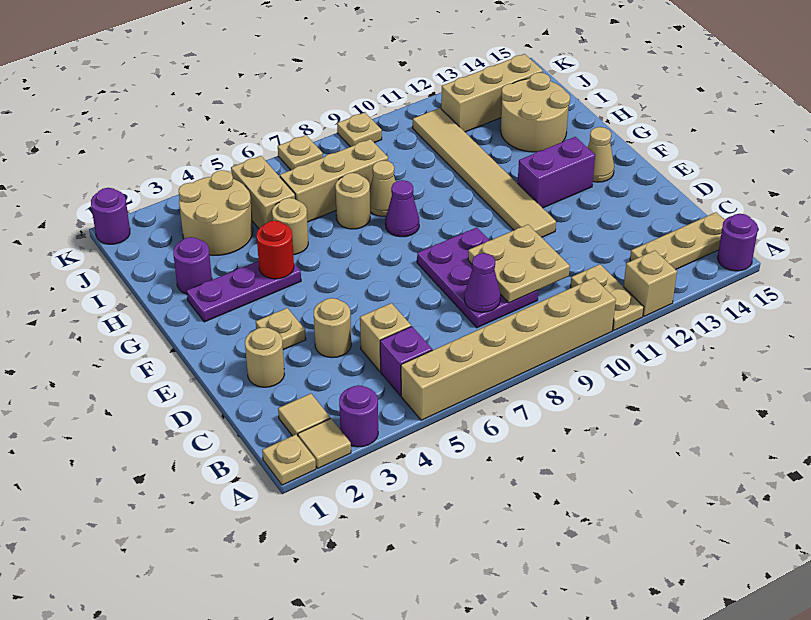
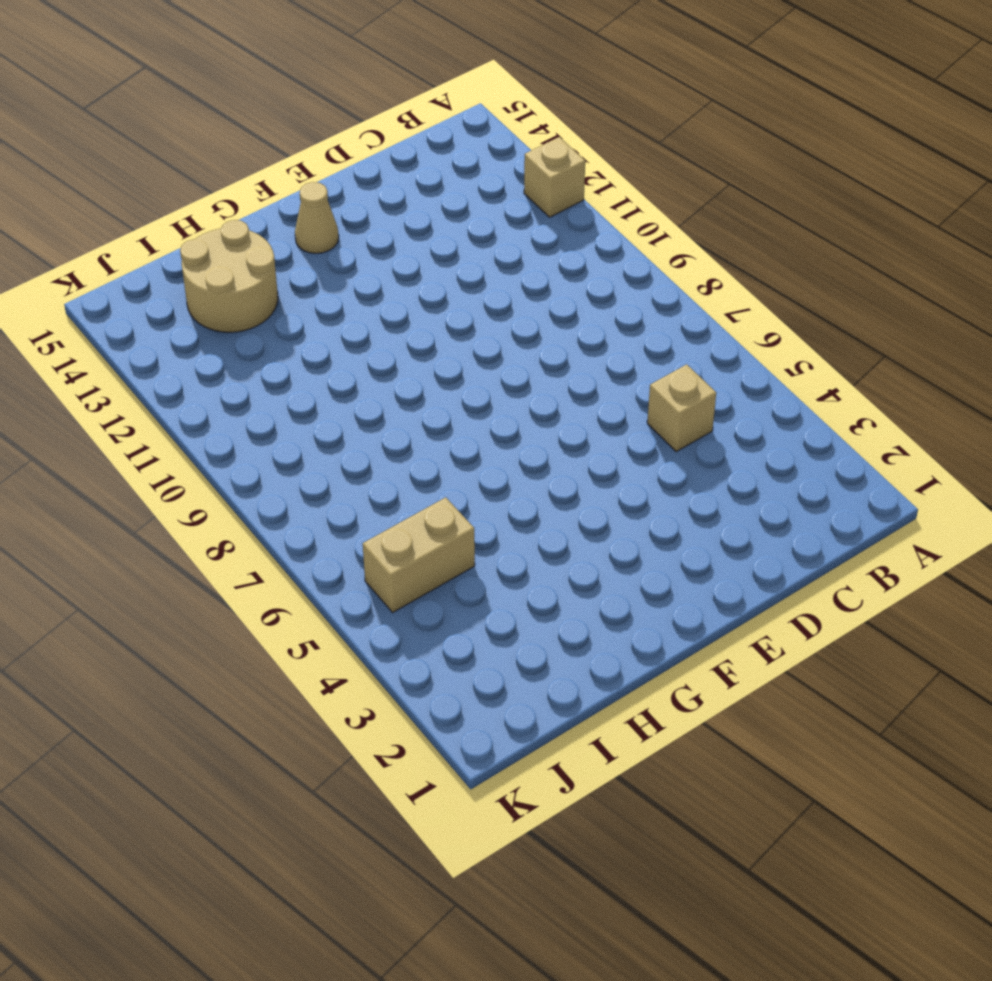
none -> tan plate A1 level 1
none -> tan tile A2 level 1
none -> purple round brick A3 level 1
none -> tan brick A5:A10 level 1

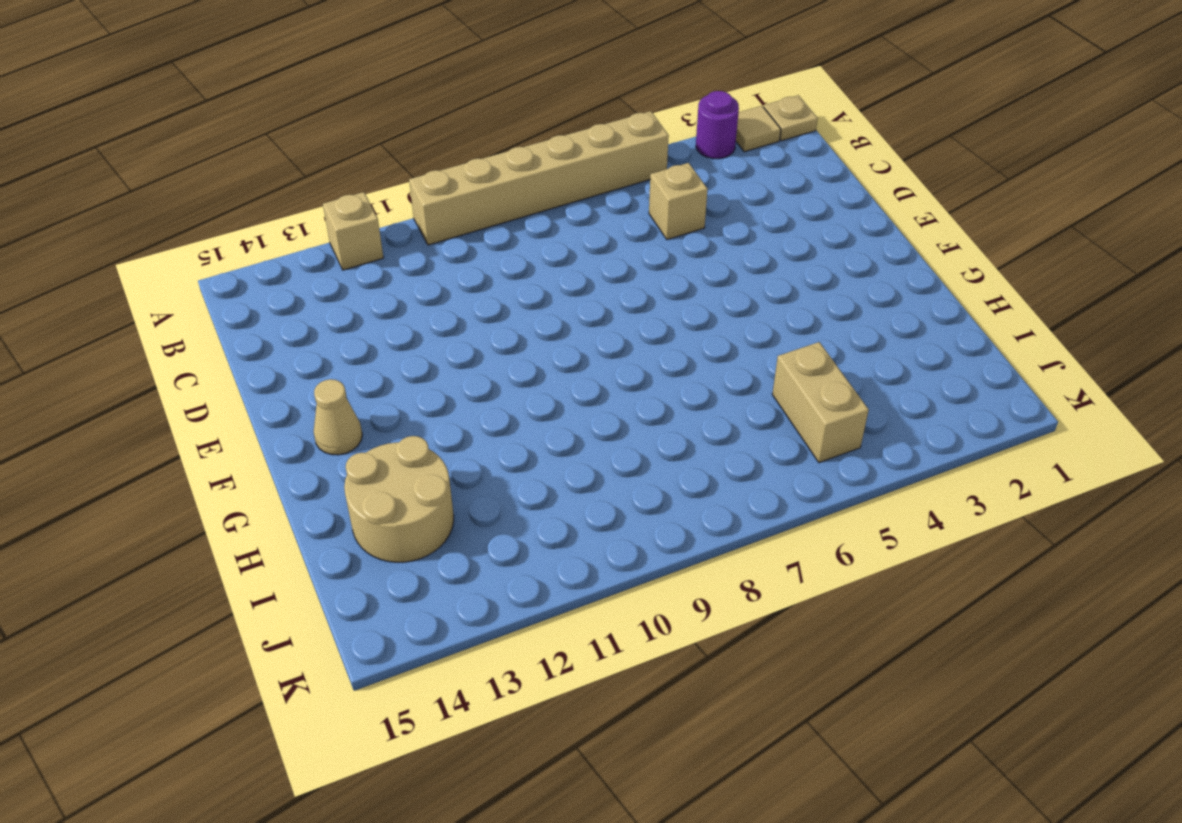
none -> tan plate A11:B11 level 1
none -> purple round brick A15 level 1
none -> tan tile B2 level 1
none -> purple brick B5 level 1

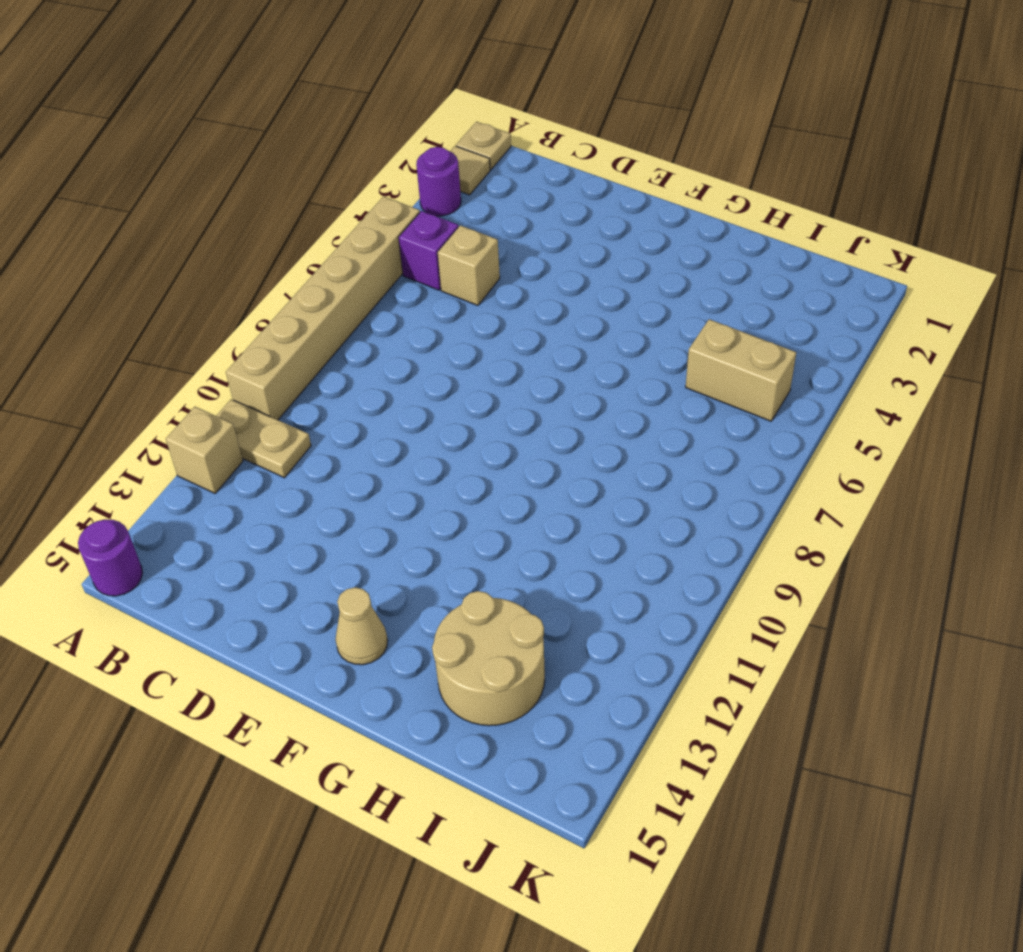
none -> tan tile B2 level 1
none -> tan plate B13:B15 level 1
none -> purple plate C8:E9 level 1
none -> tan round brick D2 level 1

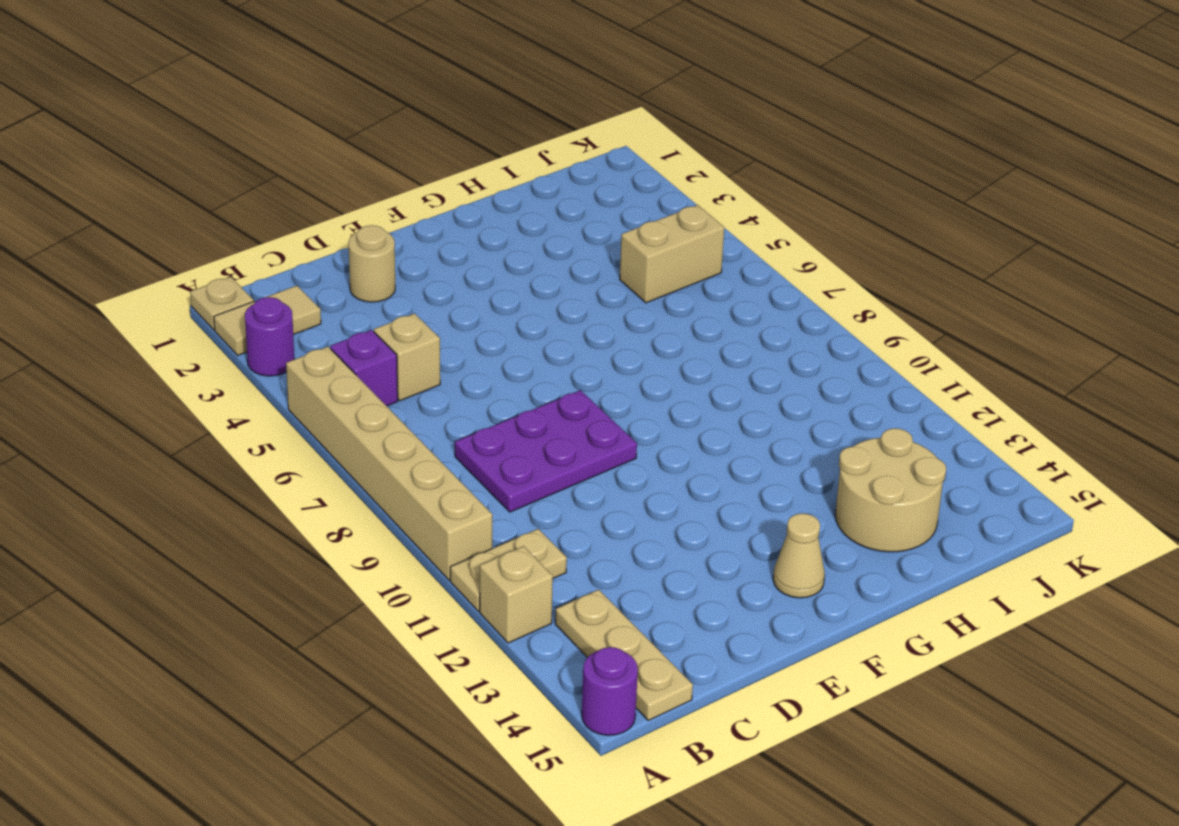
none -> tan round brick D4 level 1
none -> tan plate E3 level 1
none -> tan tile E11:J11 level 1
none -> purple brick F12:F13 level 1

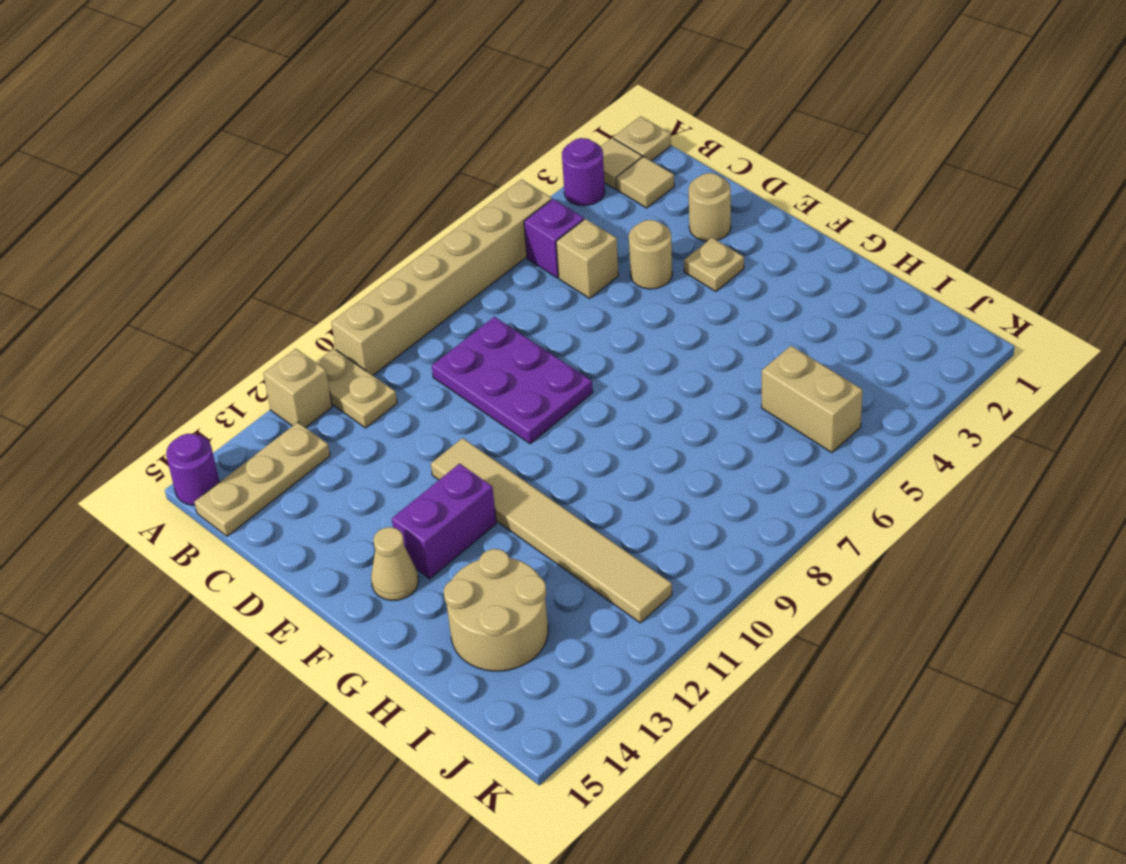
none -> purple plate G2:G4 level 1
none -> purple cone G8 level 1
none -> purple round brick H2 level 1
none -> tan round brick H5 level 1

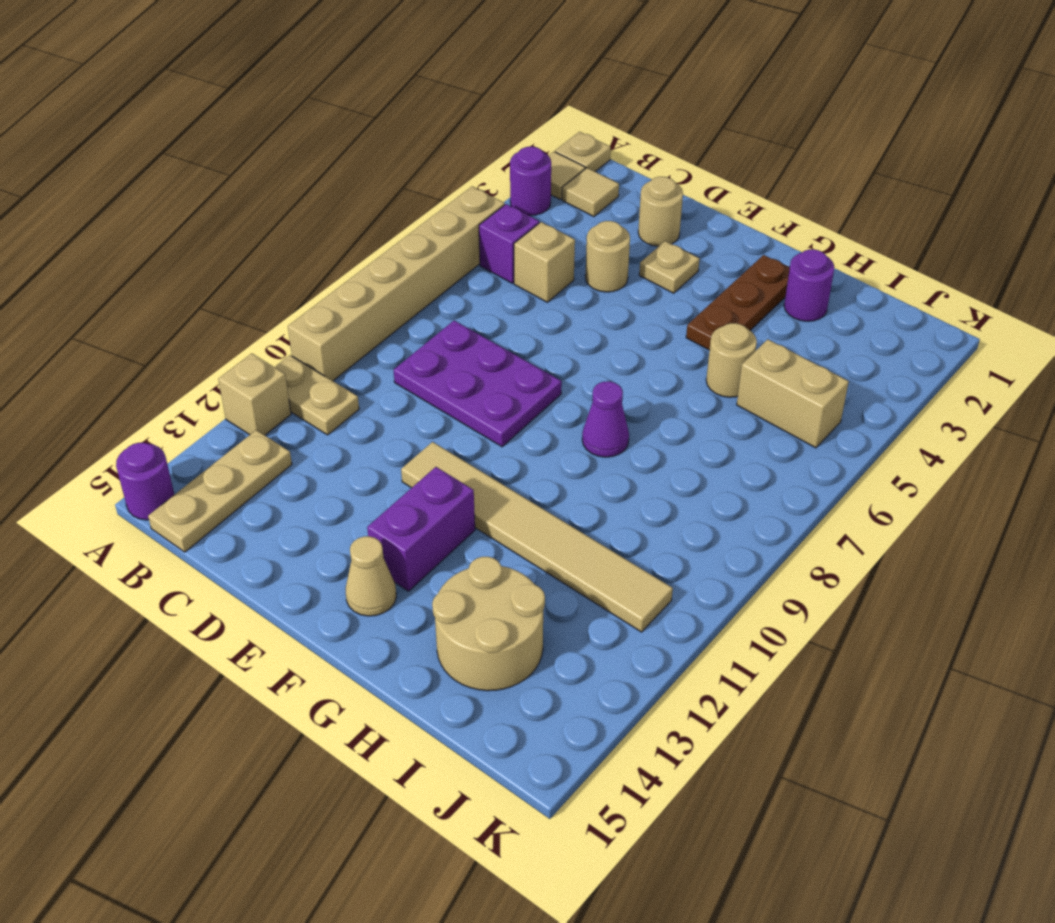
brown plate G2:G4 level 1 -> purple plate G2:G4 level 1
none -> tan round brick H7 level 1
none -> tan cone H8 level 1
none -> tan round brick I3:J4 level 1
none -> tan brick I6:I8 level 1

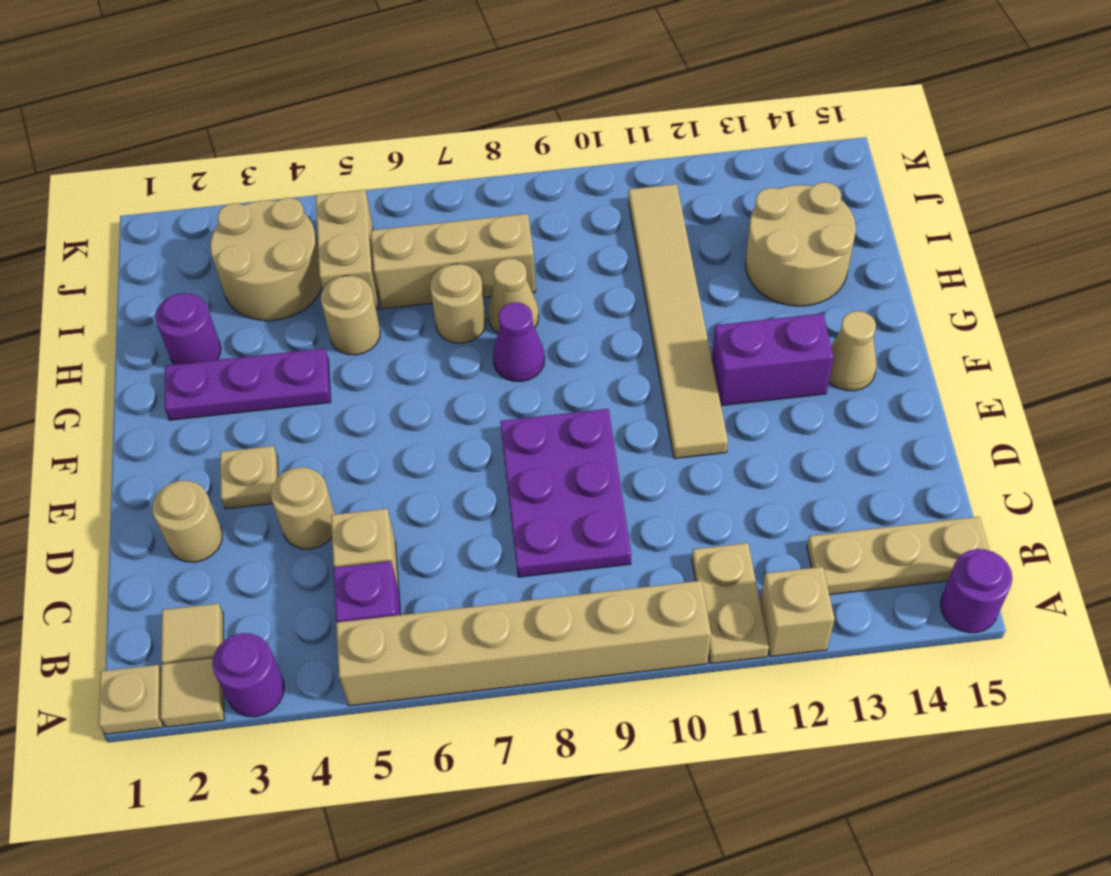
none -> tan brick J12:J14 level 1
none -> purple round brick K1 level 1
none -> tan plate K7 level 1
none -> tan plate K9 level 1

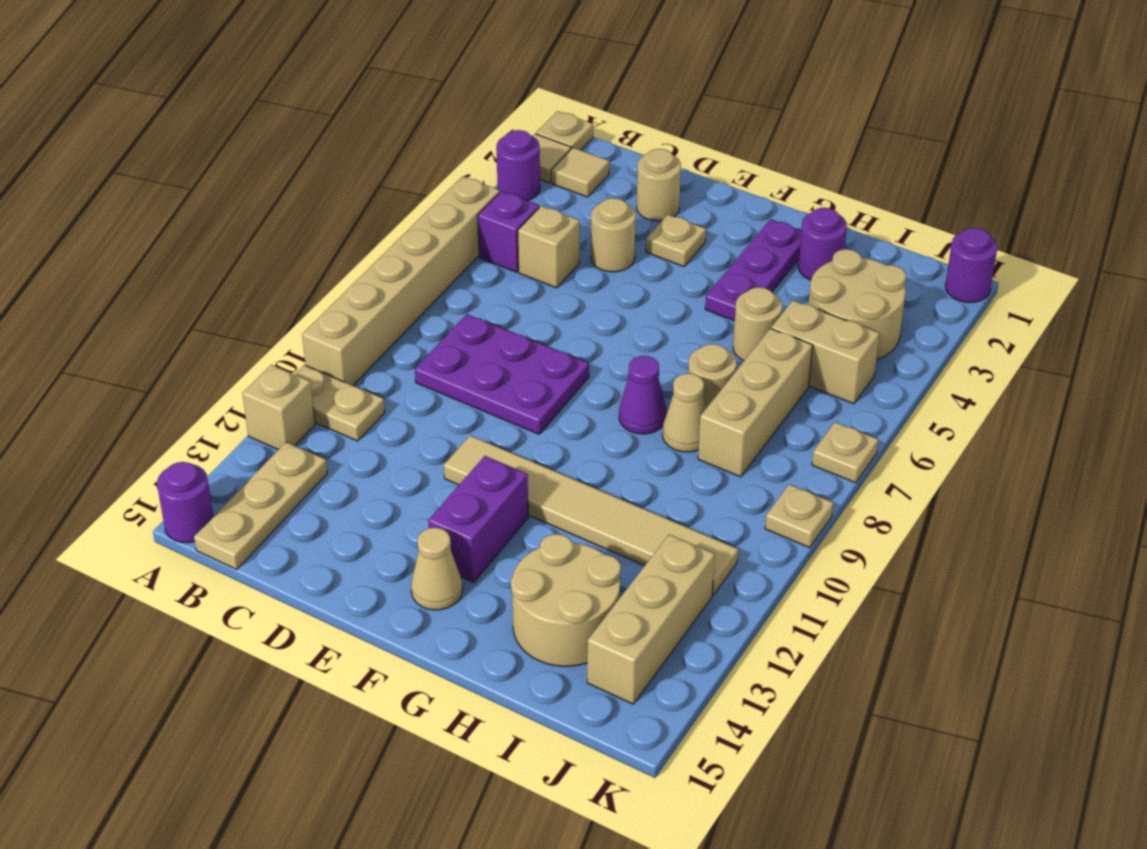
none -> purple cone C8 level 2
none -> tan plate C9:D10 level 2
none -> red round brick G4 level 2

